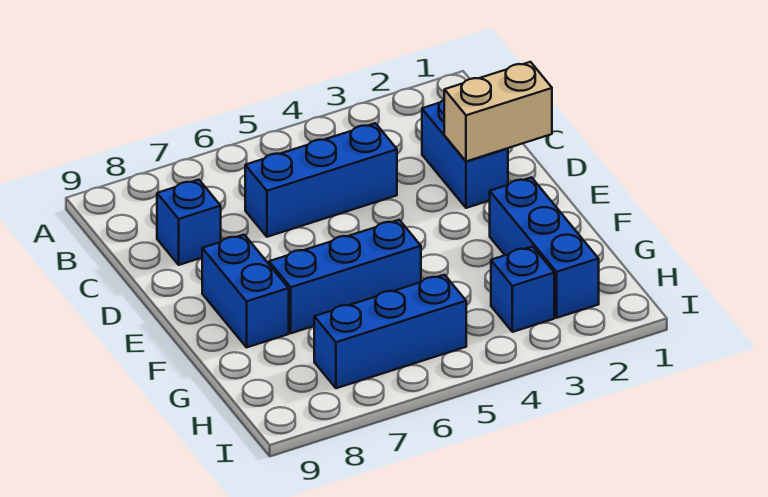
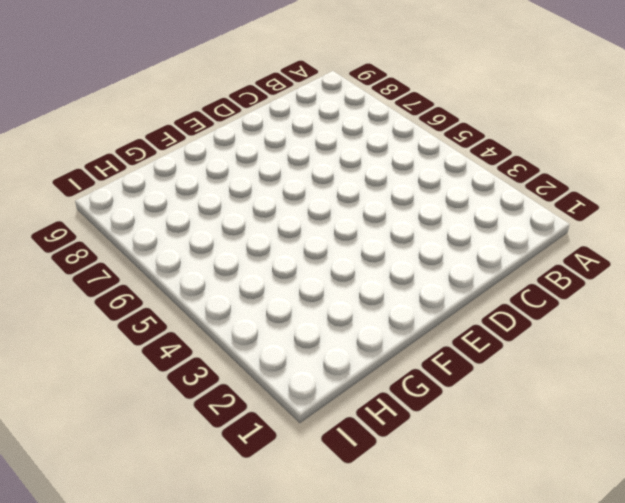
none -> blue brick C2:D2 level 1
none -> blue brick C4:C6 level 1

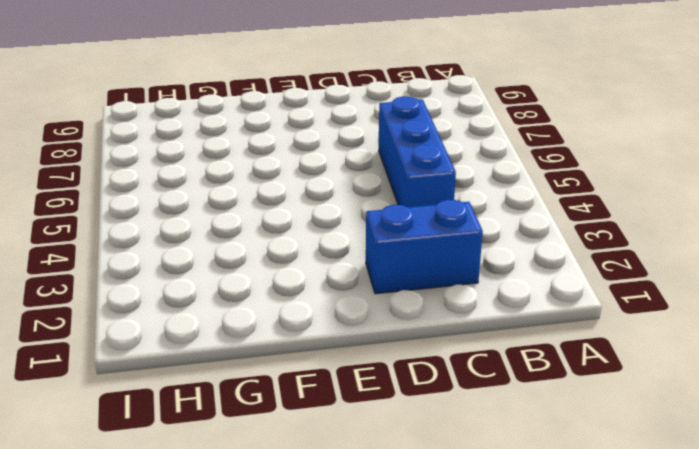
none -> blue brick C8 level 1
none -> blue brick E8:F8 level 1

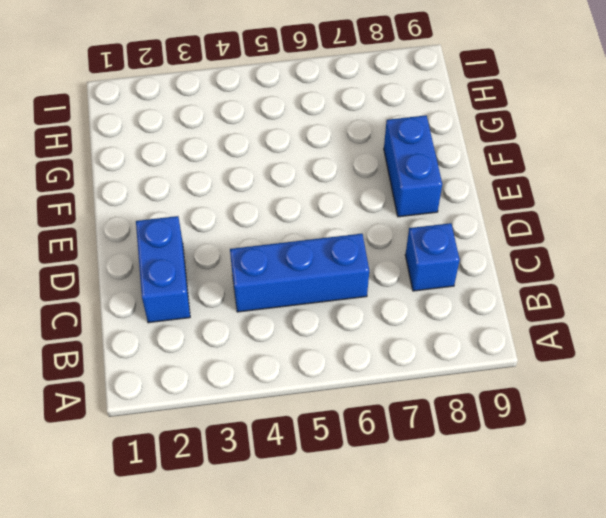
none -> blue brick F2:H2 level 1
none -> blue brick F5:F7 level 1

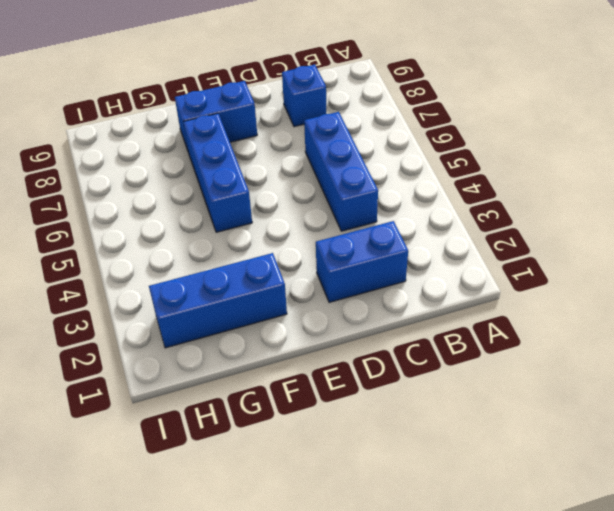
none -> blue brick H3 level 1
none -> blue brick H5:H7 level 1

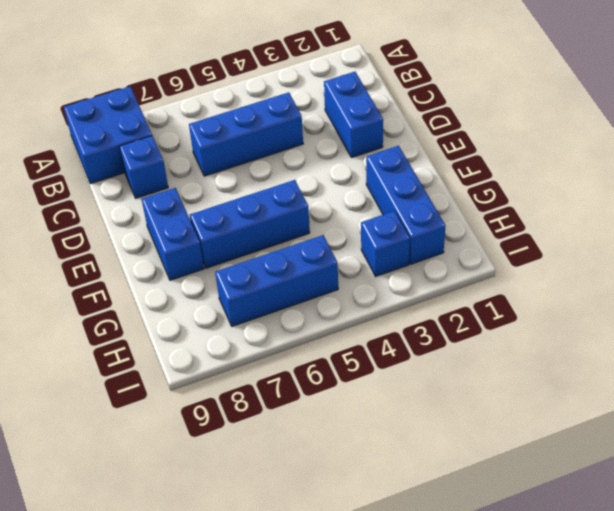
blue brick A8:B9 level 1 -> none
none -> tan brick D1:D2 level 2

